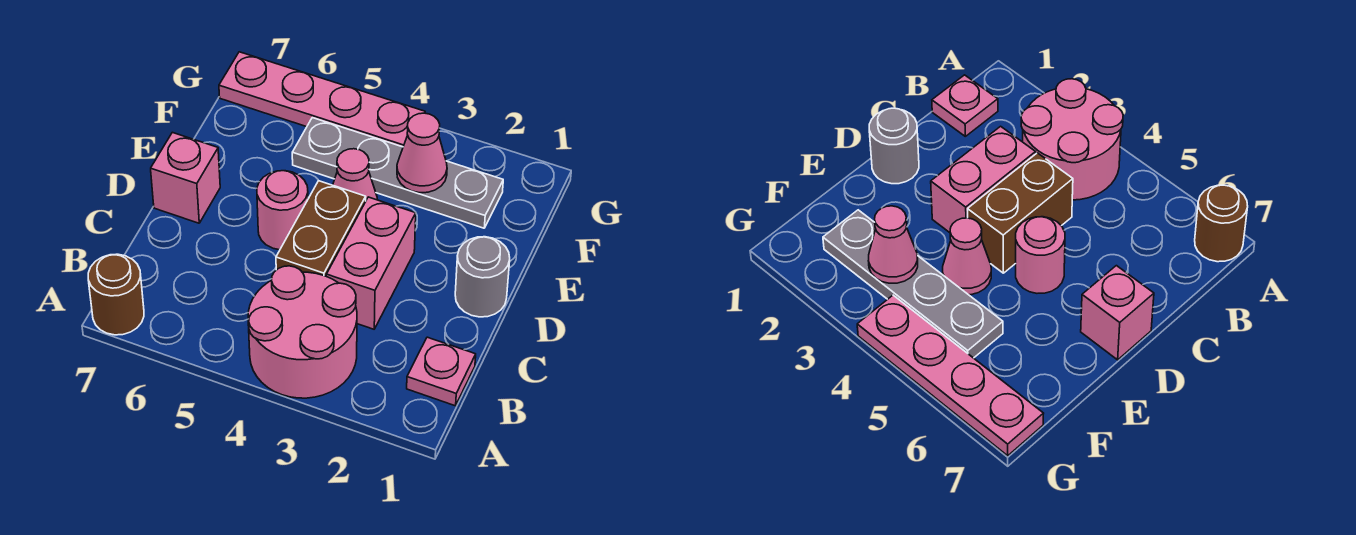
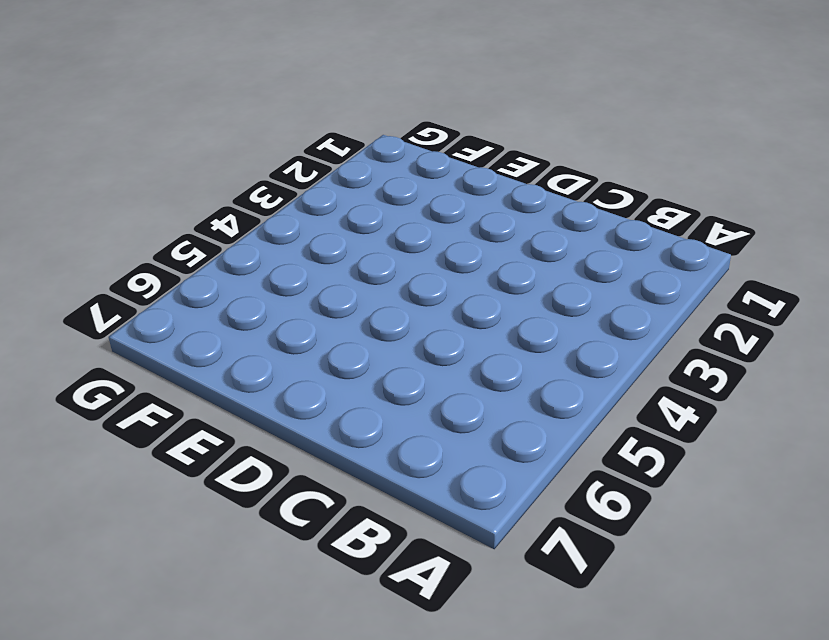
none -> pink round brick A3:B4 level 1
none -> brown round brick A7 level 1
none -> pink plate B1 level 1

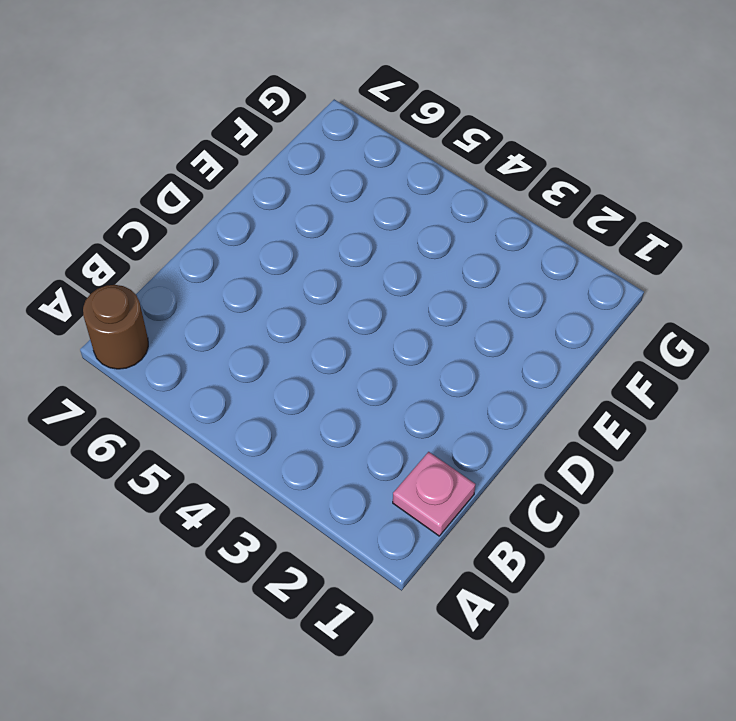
none -> pink round brick A3:B4 level 1
none -> pink brick C3:D3 level 1
none -> brown brick C4:D4 level 1

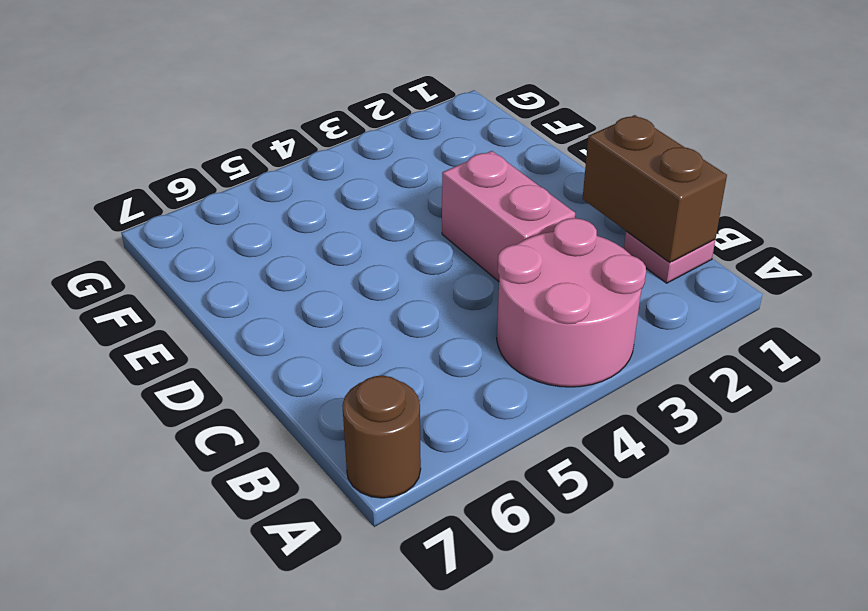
brown brick B1:C1 level 2 -> brown brick C4:D4 level 1
none -> grey round brick D1 level 1
none -> pink round brick D5 level 1
none -> pink brick D7 level 1

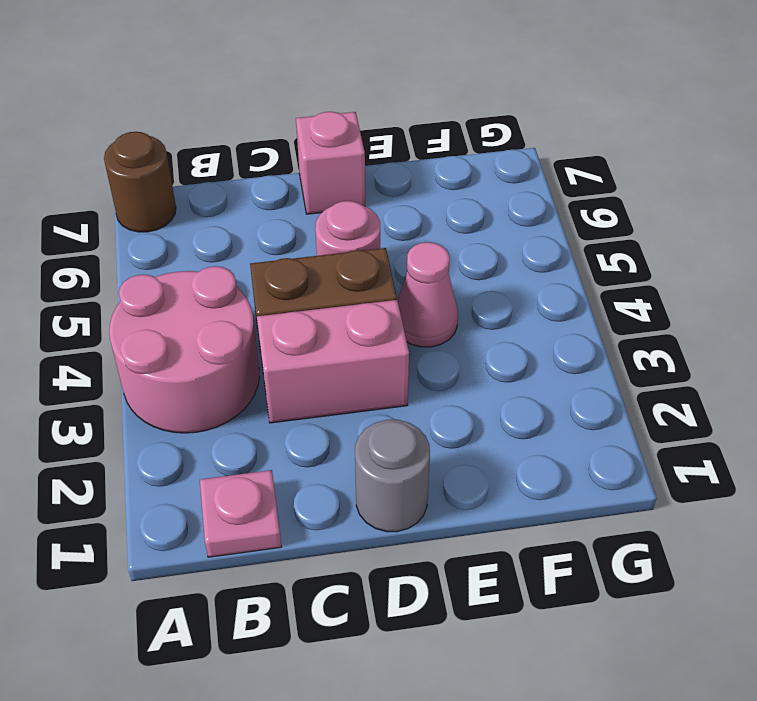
none -> grey plate F2:F5 level 1
none -> pink plate G4:G7 level 1
none -> pink cone F3 level 2

